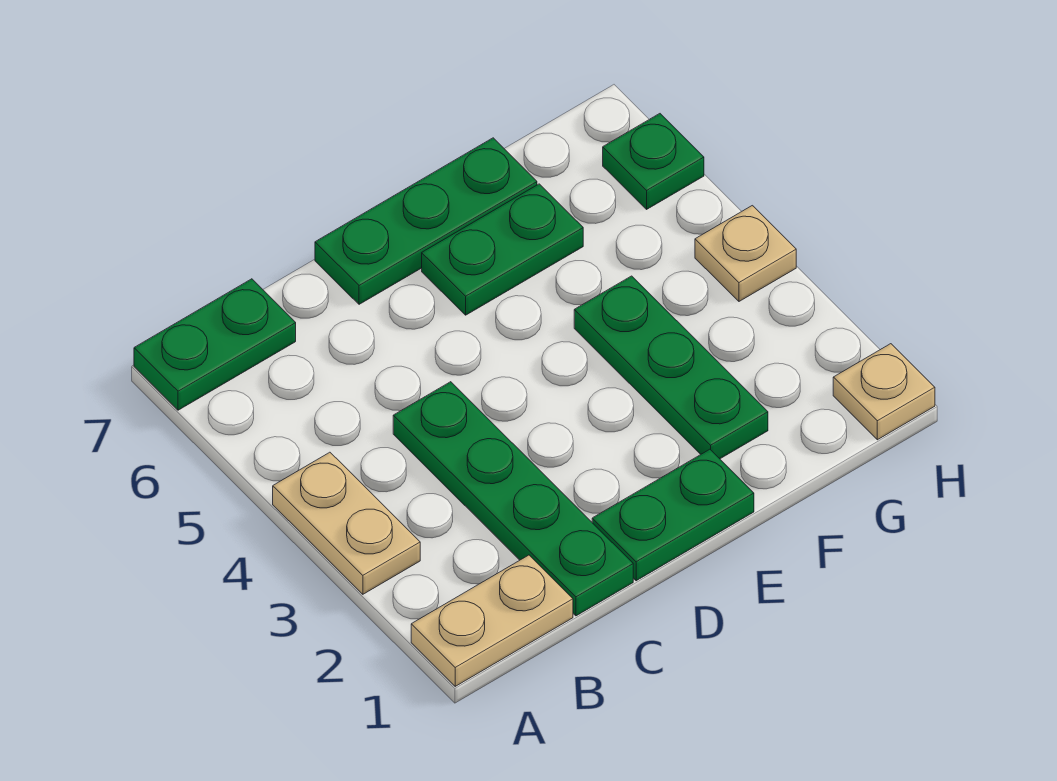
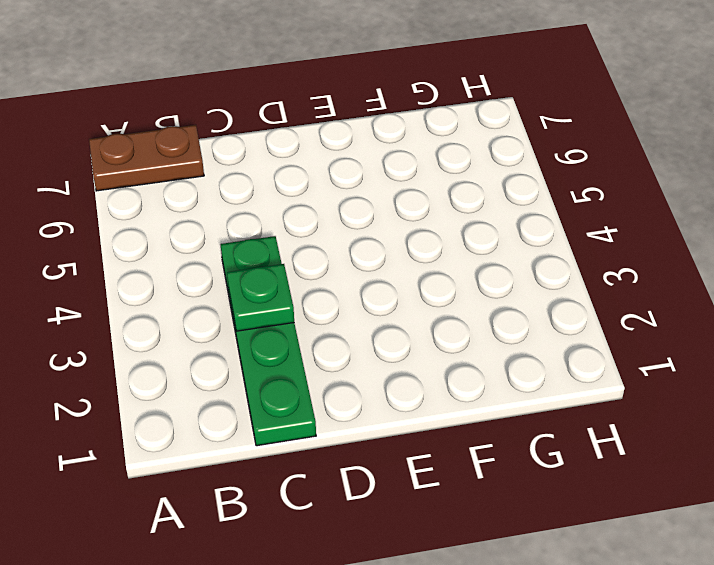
brown plate A7:B7 level 1 -> green plate A7:B7 level 1
green plate C3 level 2 -> green plate H6 level 1
none -> tan plate A1:B1 level 1
none -> tan plate A3:A4 level 1

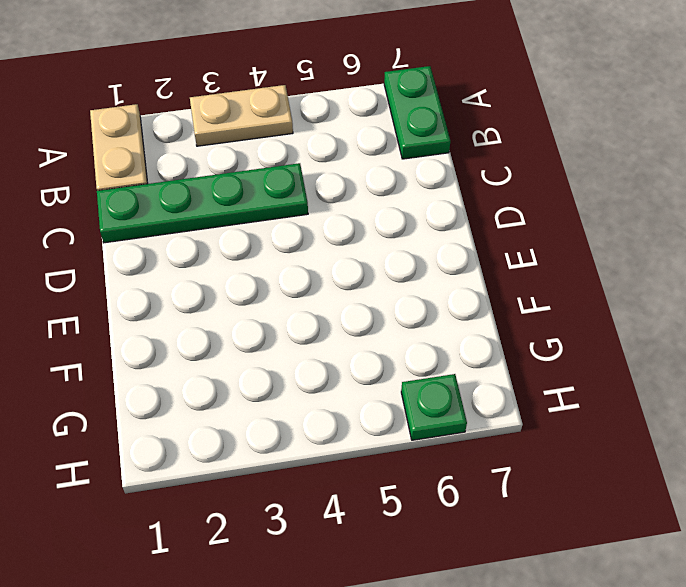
none -> green plate D1:E1 level 1
none -> green plate D7:F7 level 1

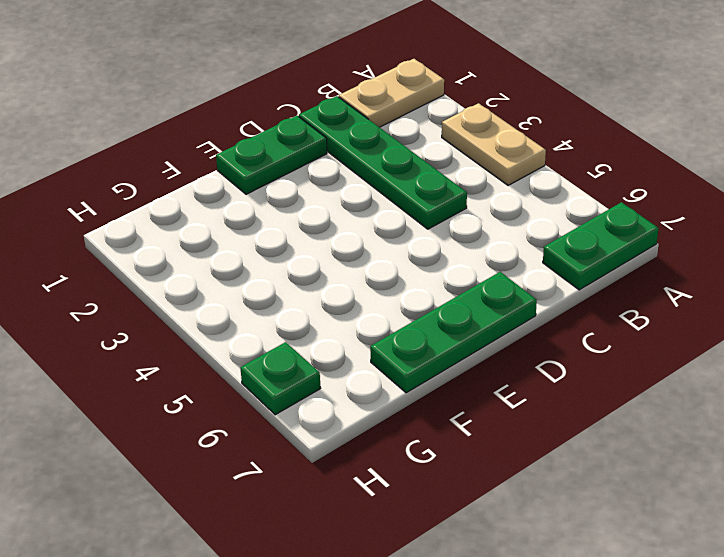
none -> green plate E6:F6 level 1
none -> green plate F2:F4 level 1

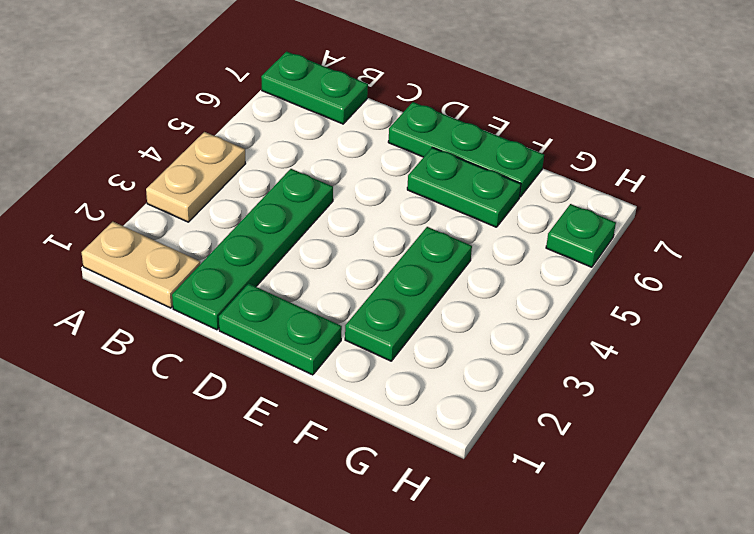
none -> tan plate H1 level 1
none -> tan plate H4 level 1

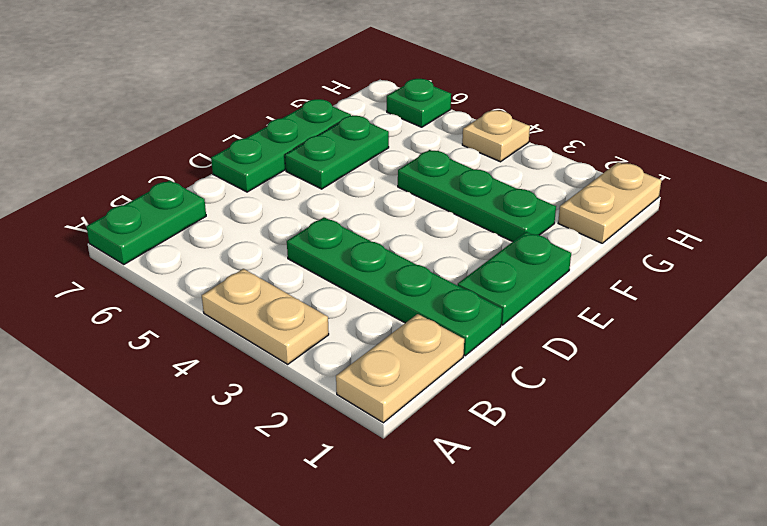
tan plate G1:H1 level 1 -> tan plate H1 level 1

